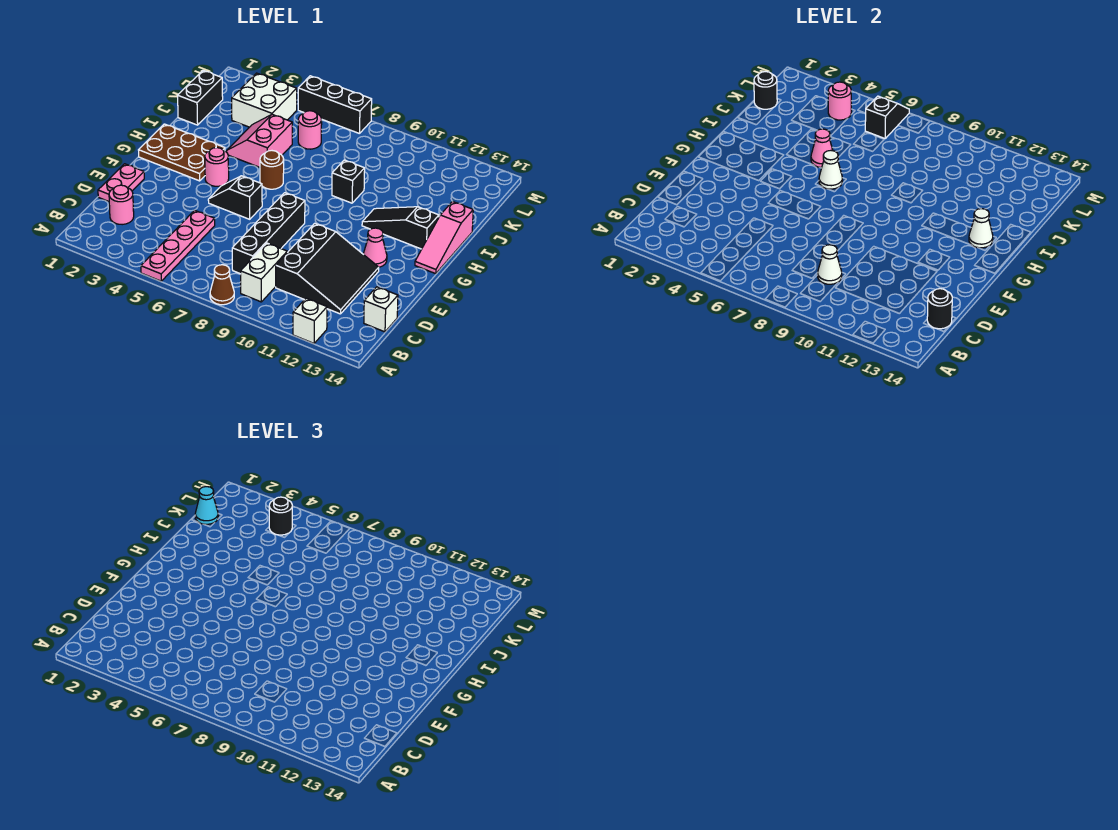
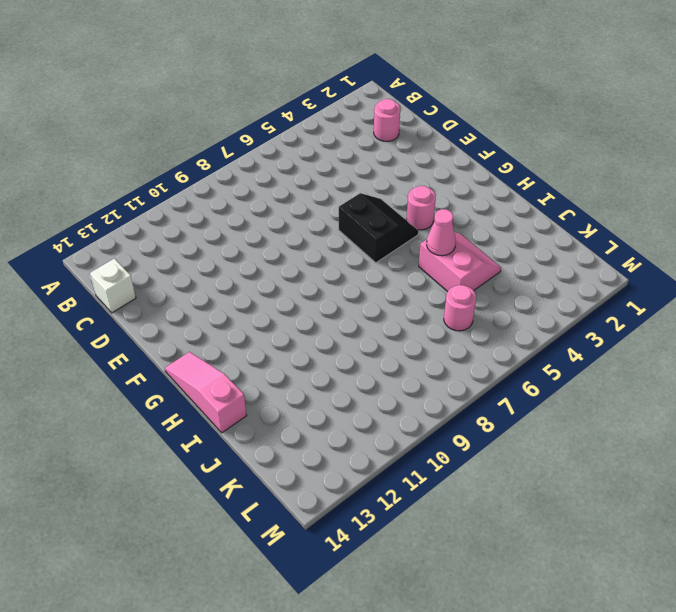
black slope F5:G6 level 1 top 6 -> black slope F5:F6 level 1 top 6
none -> pink plate A5:D5 level 1
none -> brown cone A8 level 1
none -> white brick A12 level 1
none -> white brick B9:C9 level 1

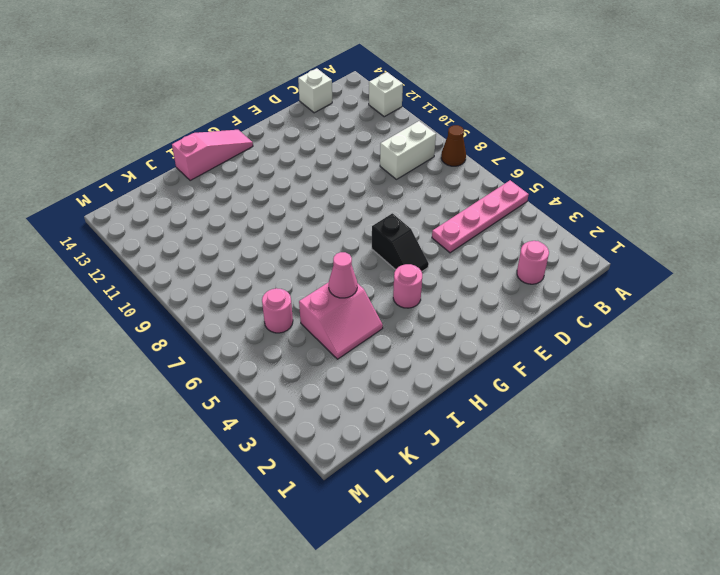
none -> black brick C8:F8 level 1
none -> black slope C10:E12 level 1 top 10
none -> pink plate D1:E1 level 1
none -> pink cone F12 level 1

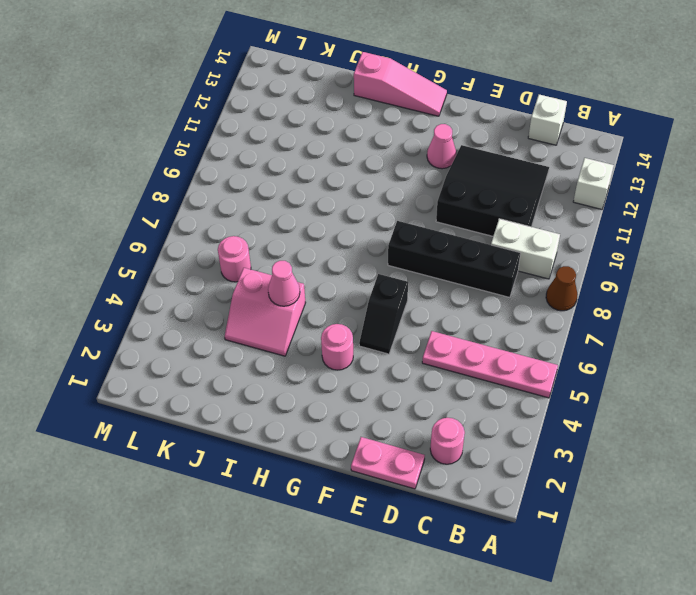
none -> brown plate G1:H3 level 1
none -> brown round brick H6 level 1
none -> black slope H11:H13 level 1 top 13
none -> black brick I9 level 1

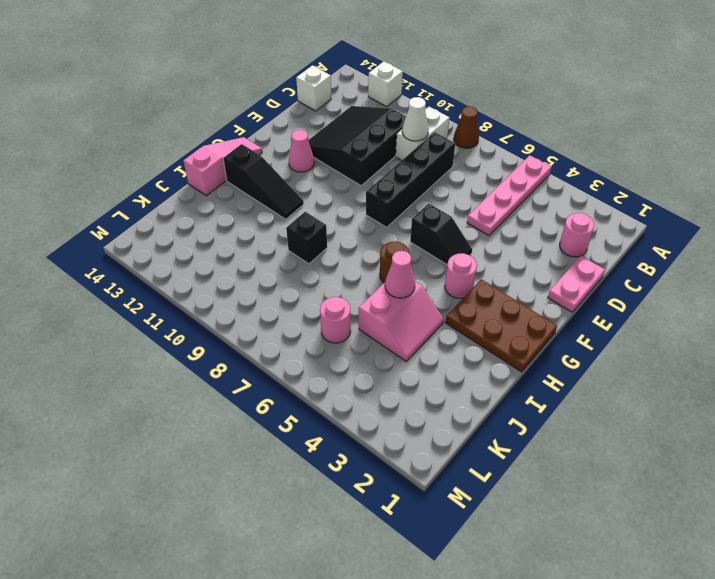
none -> black brick J1:K1 level 1
none -> white brick K3:L4 level 1
none -> black brick M5:M7 level 1
none -> black round brick C14 level 2

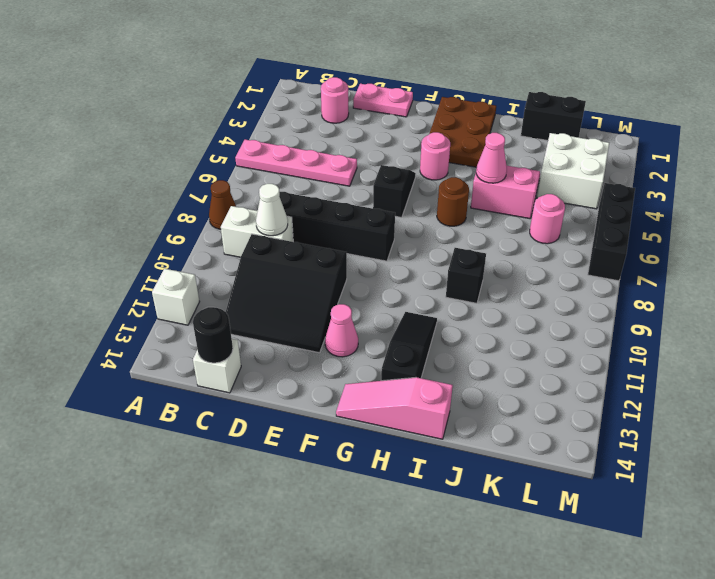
none -> white cone H6 level 2
none -> white cone H13 level 2
none -> black round brick K1 level 2
none -> pink round brick L4 level 2

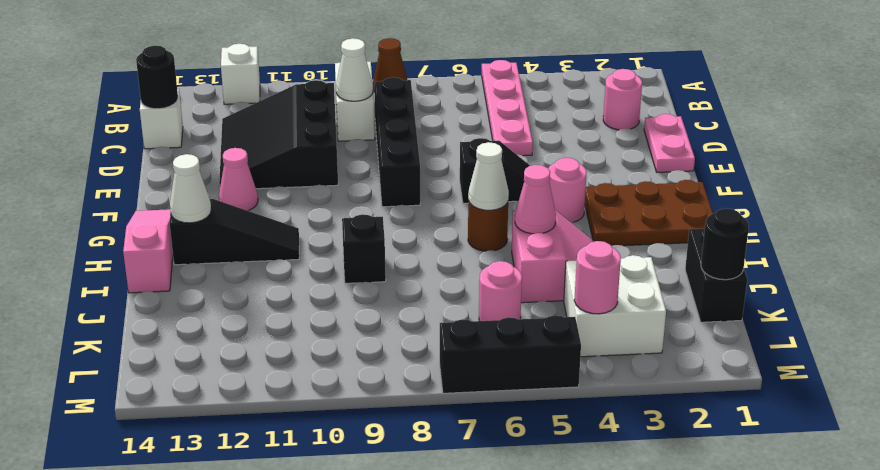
none -> black slope L6:M6 level 2 top L
none -> cyan cone K1 level 3
none -> black round brick L4 level 3

